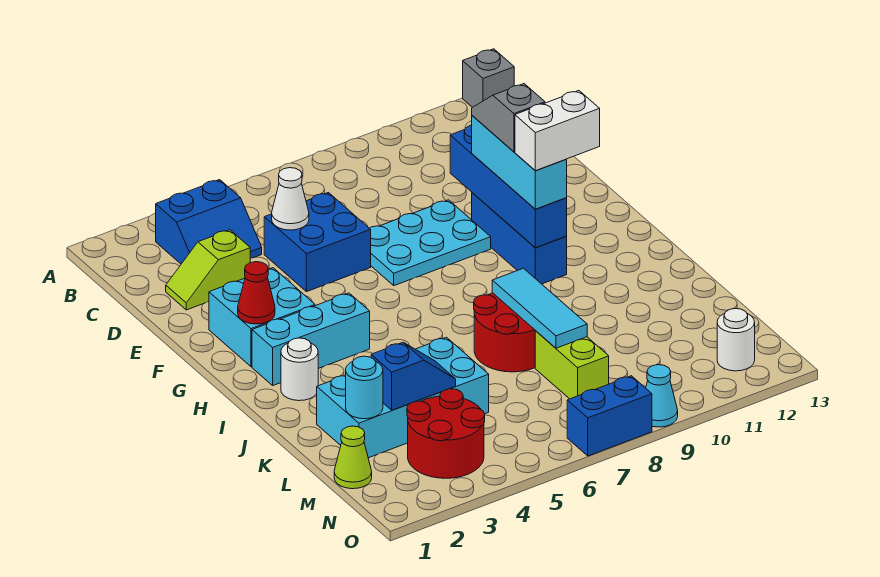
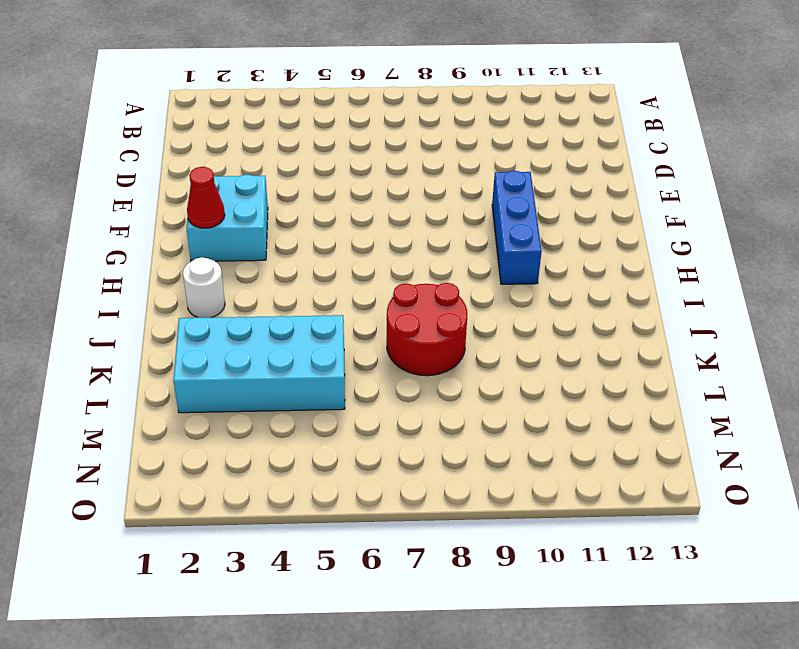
none -> grey brick A13 level 1
none -> blue slope B3:C4 level 1 top B
none -> lime slope D2:D3 level 1 top 3

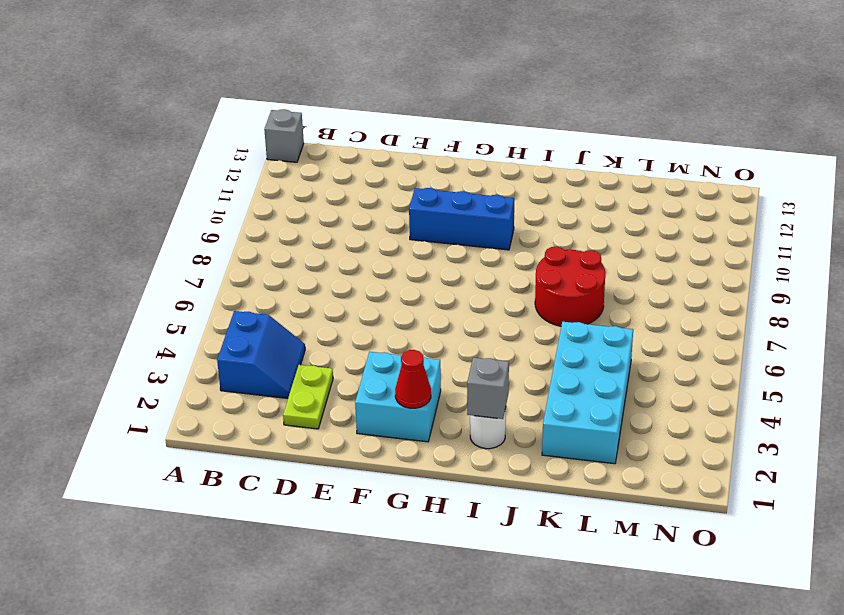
lime plate D2:D3 level 1 -> lime slope D2:D3 level 1 top 3
grey brick I2 level 2 -> none
none -> blue brick D5:E6 level 1
none -> cyan plate E7:F9 level 1
none -> cyan brick H2:H4 level 1

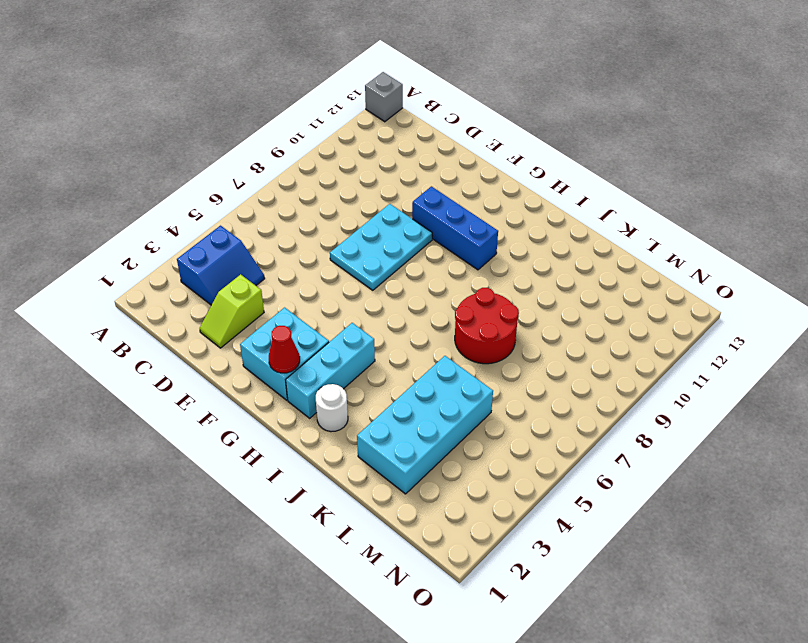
none -> blue brick D5:E6 level 1
none -> lime brick L8:M8 level 1
none -> lime cone M1 level 1

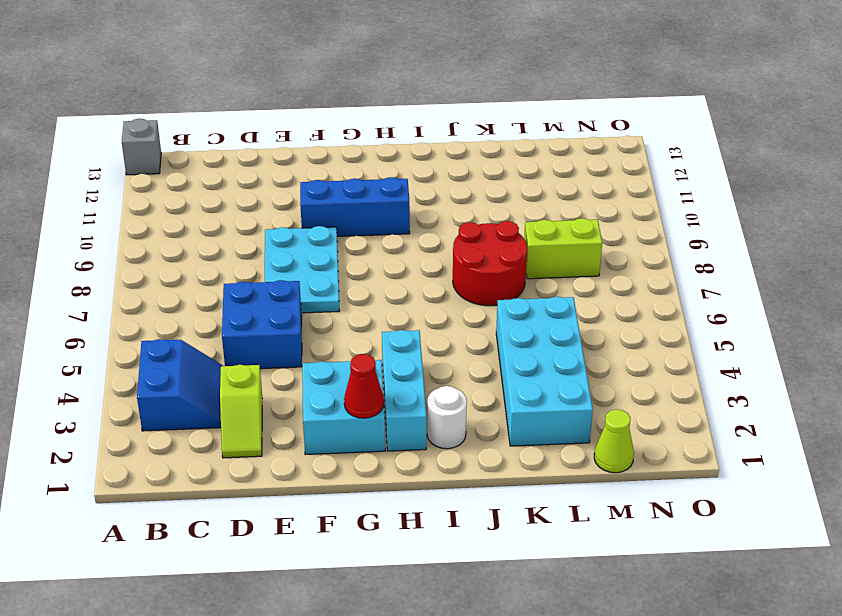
none -> red round brick M3:N4 level 1
none -> white round brick N12 level 1
none -> blue brick O7:O8 level 1

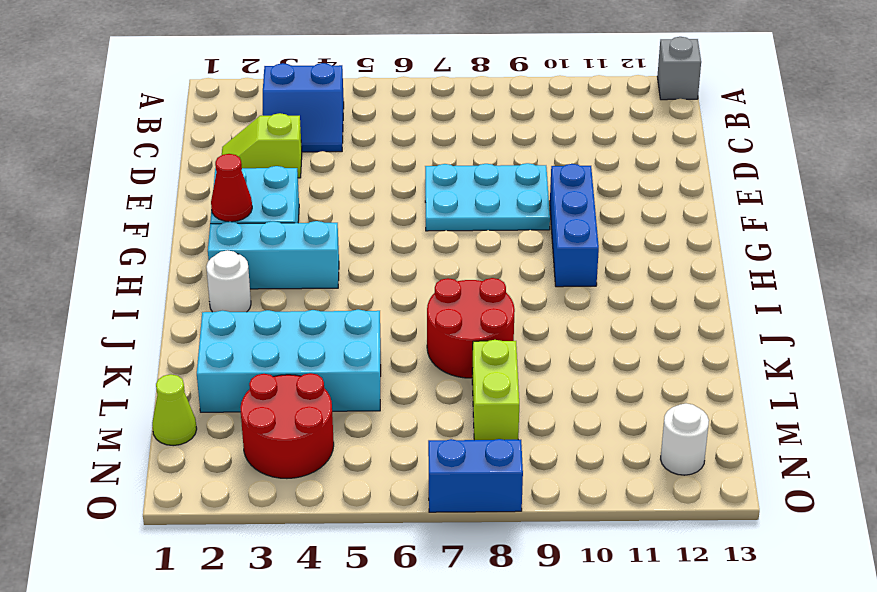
none -> blue brick D5:E6 level 1
none -> cyan cone O9 level 1
none -> white cone D5 level 2

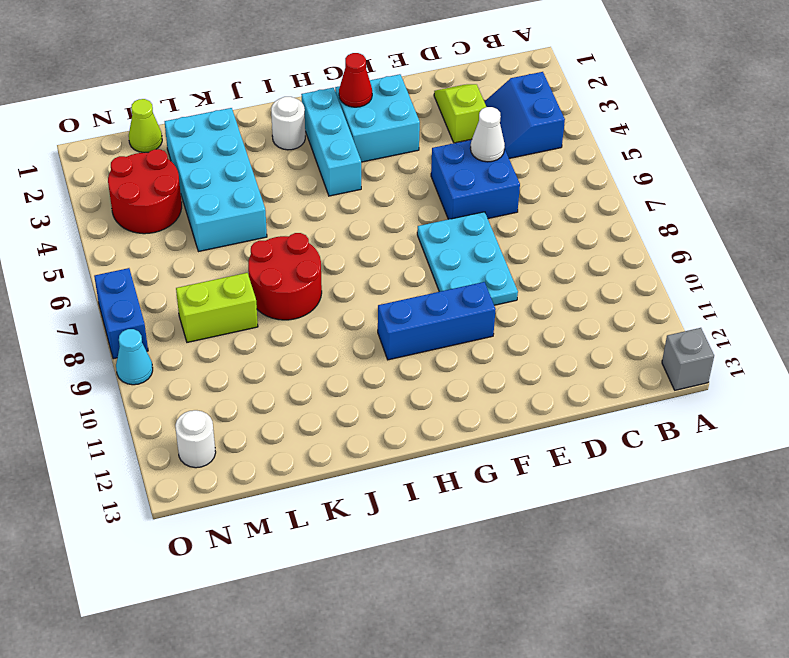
none -> blue brick E10:H10 level 2
none -> cyan tile J8:L8 level 2
none -> cyan round brick L2 level 2

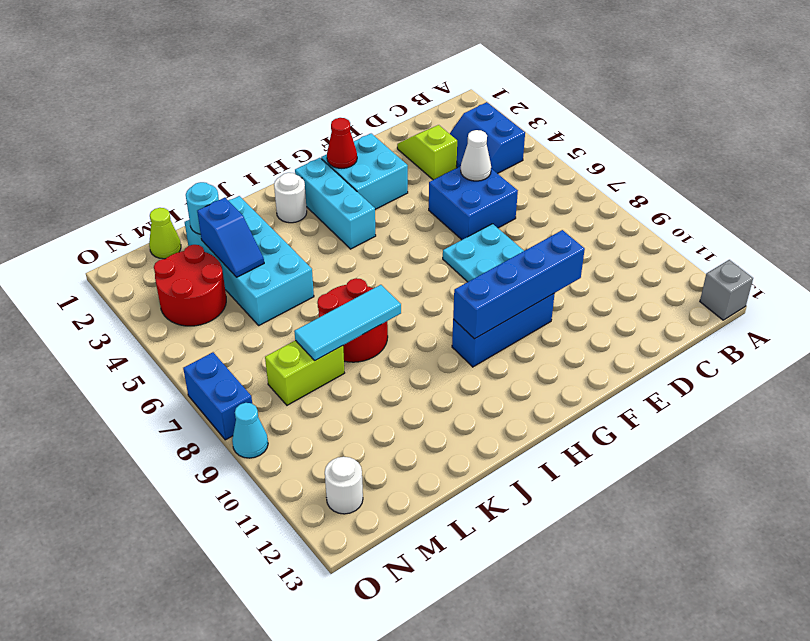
none -> cyan brick F10:H10 level 3
none -> grey slope F10:G10 level 4 top G
none -> white brick H10:H11 level 4

